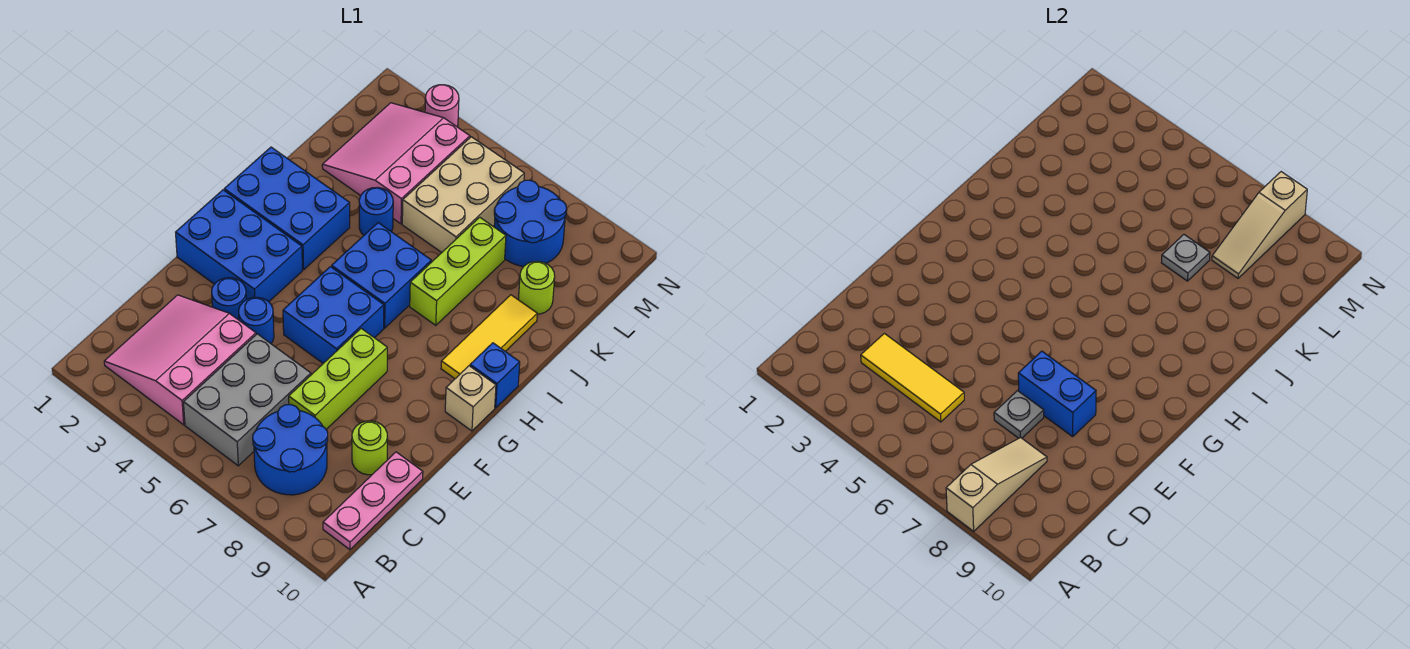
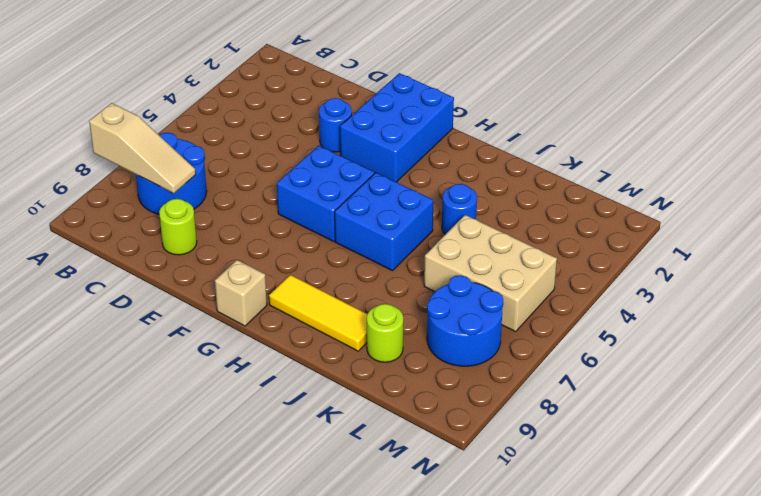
none -> pink slope B2:D4 level 1 top 4
none -> grey brick B5:D6 level 1
none -> pink plate B10:D10 level 1

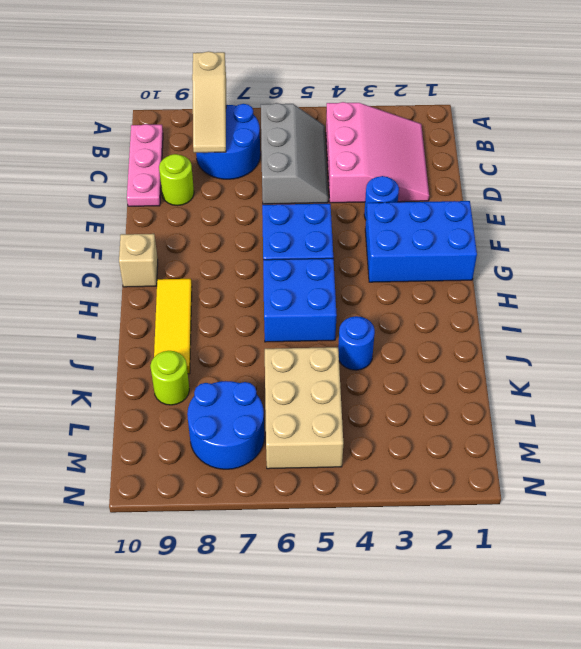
grey slope B5:D6 level 1 top 6 -> grey brick B5:D6 level 1
none -> lime brick D7:F7 level 1
none -> blue round brick E4 level 1
none -> blue brick H1:I3 level 1

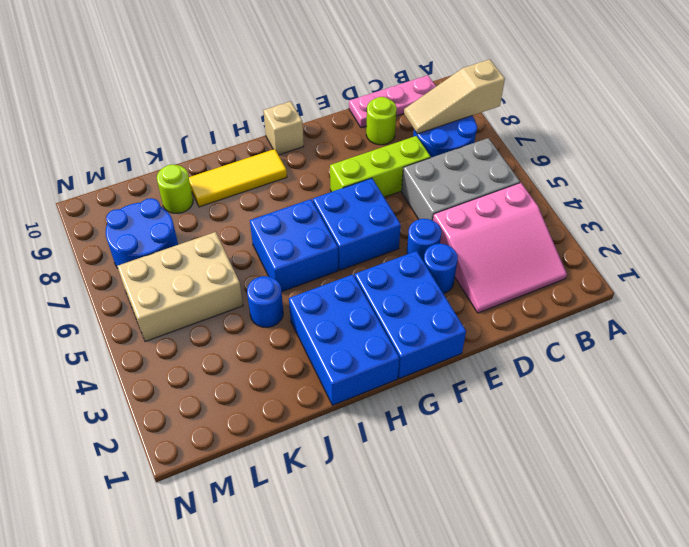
none -> blue brick H10 level 1
none -> lime brick I7:K7 level 1
none -> pink slope K2:M4 level 1 top 4

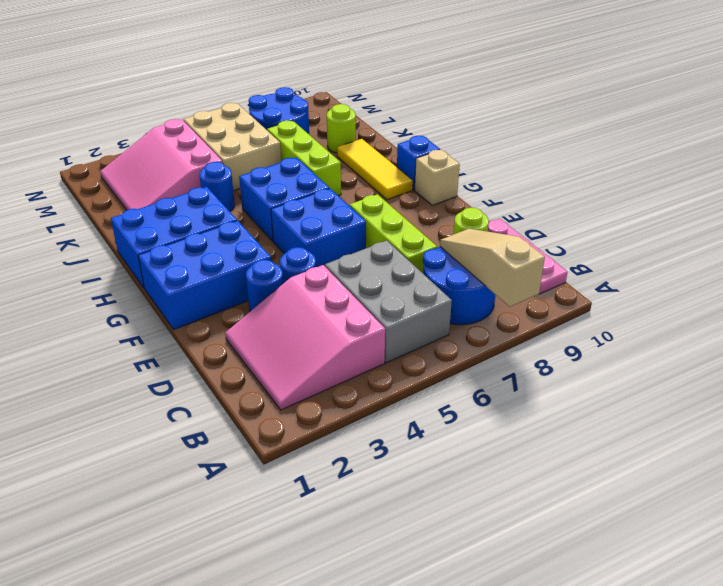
none -> pink round brick N3 level 1
none -> yellow tile C3:C5 level 2
none -> grey plate D7 level 2

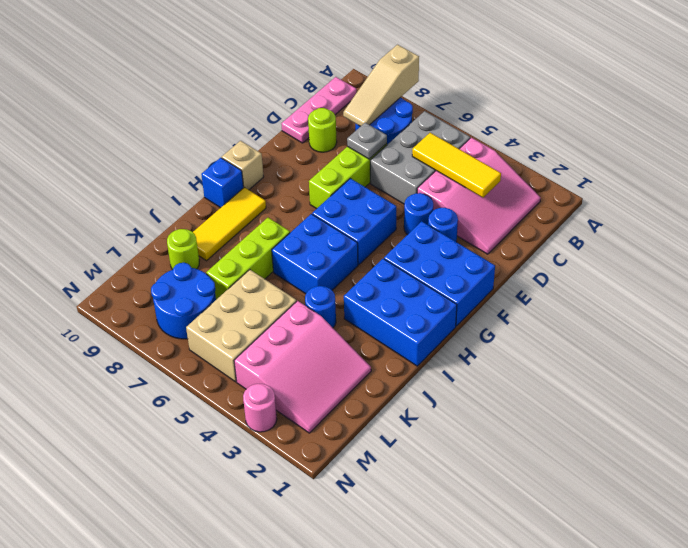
none -> blue brick E7:E8 level 2
none -> grey plate K7 level 2
none -> tan slope L8:N8 level 2 top N

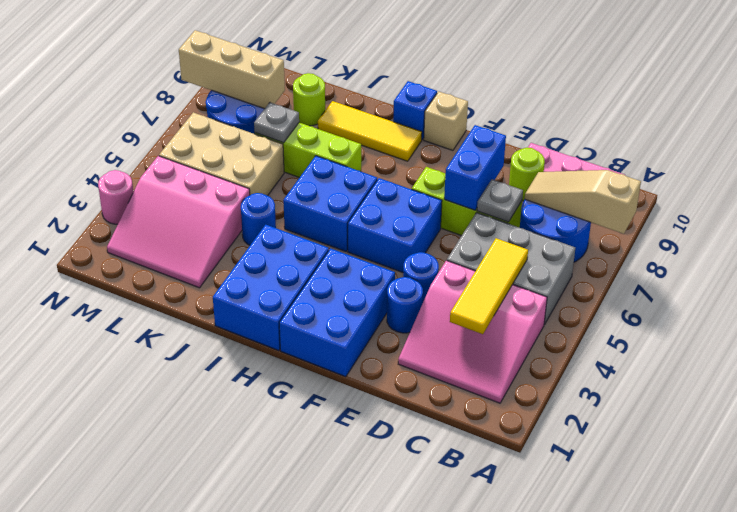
tan brick L8:N8 level 2 -> tan slope L8:N8 level 2 top N

